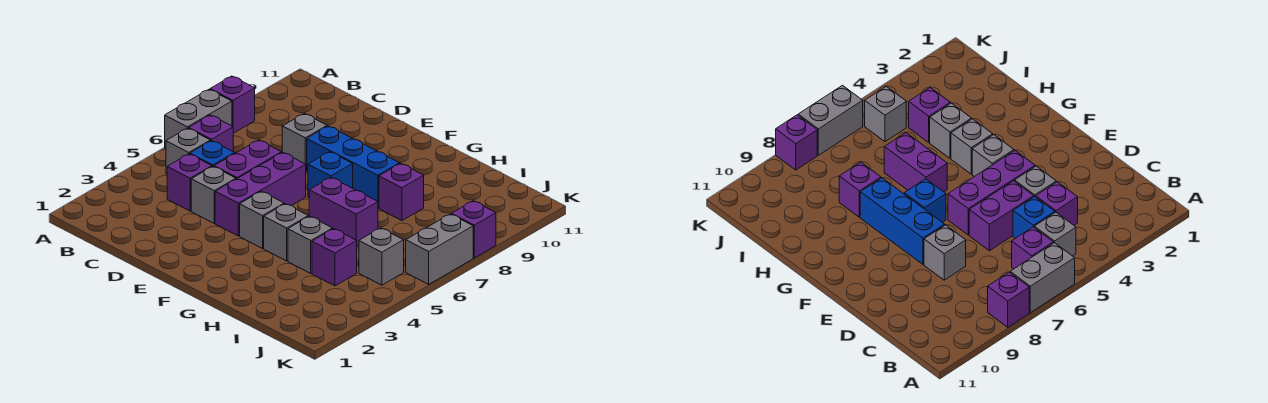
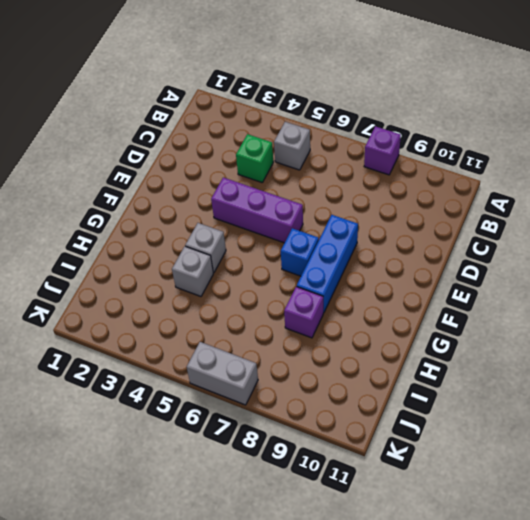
green brick C4 level 1 -> purple brick C4 level 1
none -> grey brick A6:A7 level 1
none -> purple brick B6 level 1
none -> blue brick C5 level 1

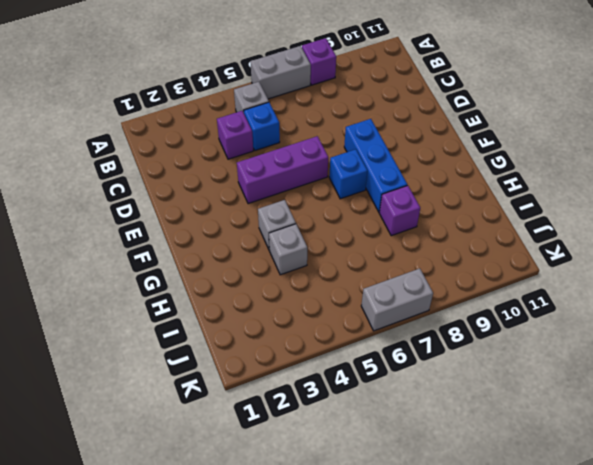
none -> purple brick B6 level 1
none -> grey brick D4 level 1
none -> purple brick D5:D6 level 1

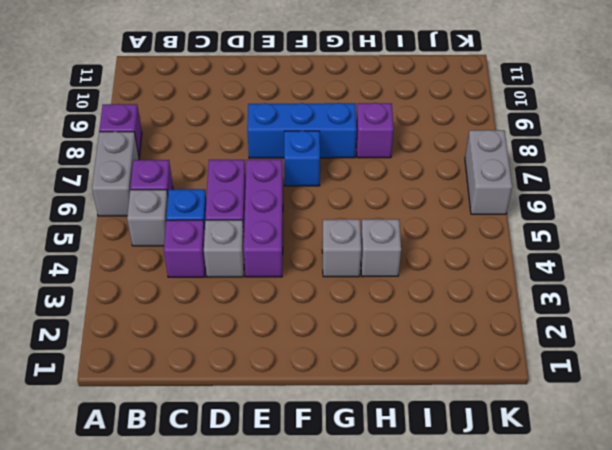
none -> grey brick D8 level 1
none -> grey brick F4 level 1
none -> purple brick G6:H6 level 1

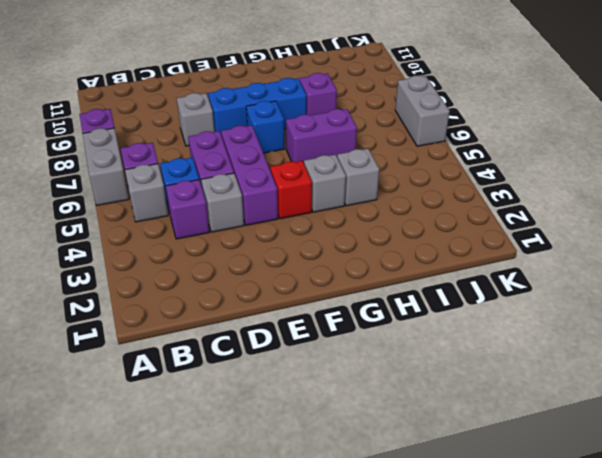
red brick F4 level 1 -> grey brick F4 level 1
none -> purple brick I4 level 1
none -> grey brick J5 level 1
none -> purple brick K8 level 1

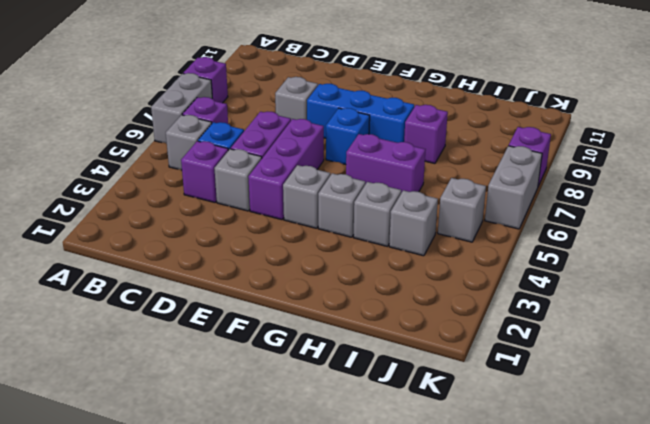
grey brick I4 level 1 -> purple brick I4 level 1

